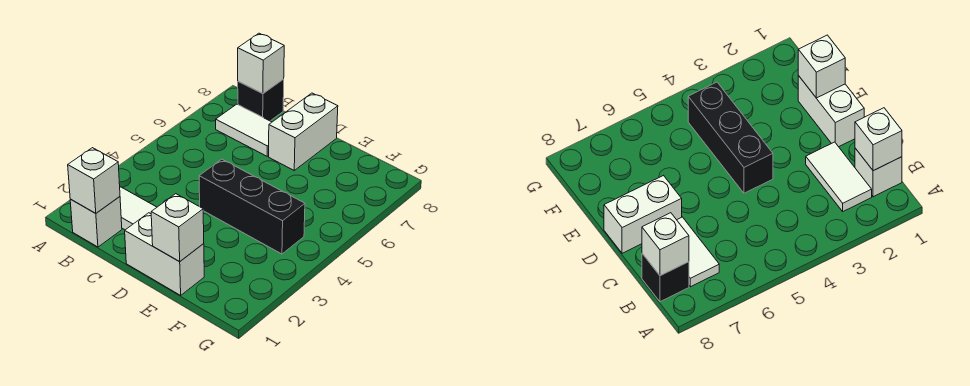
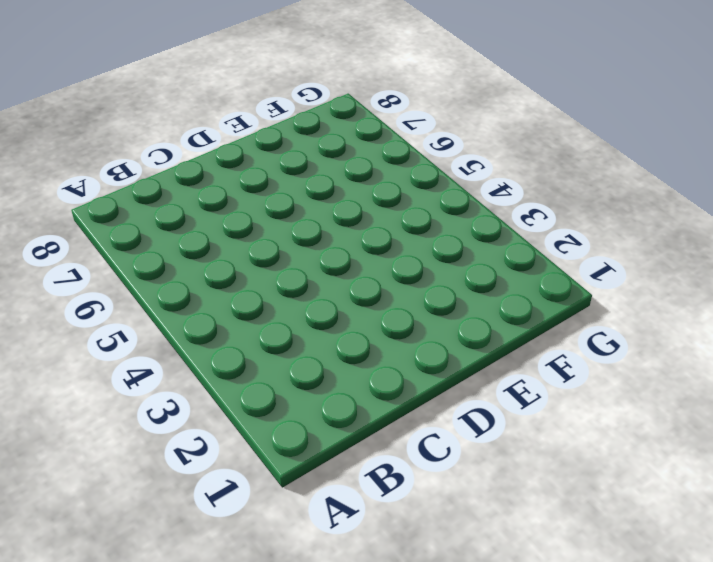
none -> white brick B1 level 1
none -> white tile B2:C2 level 1

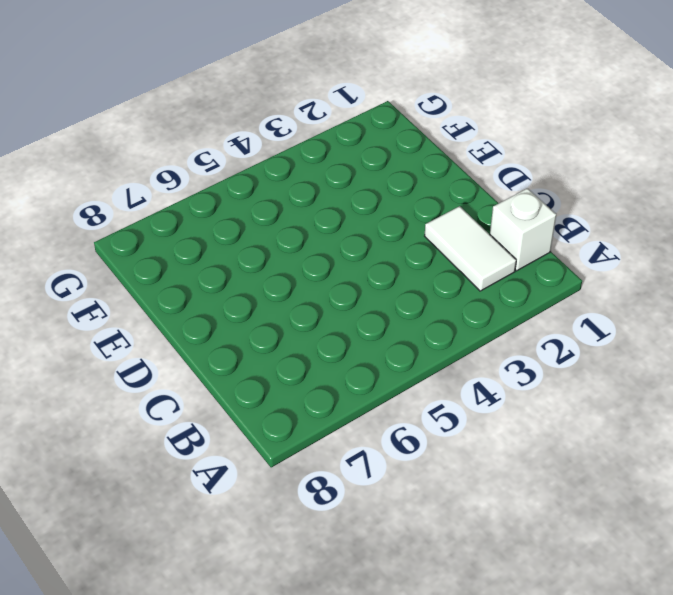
none -> white tile B7:C7 level 1
none -> black brick B8 level 1

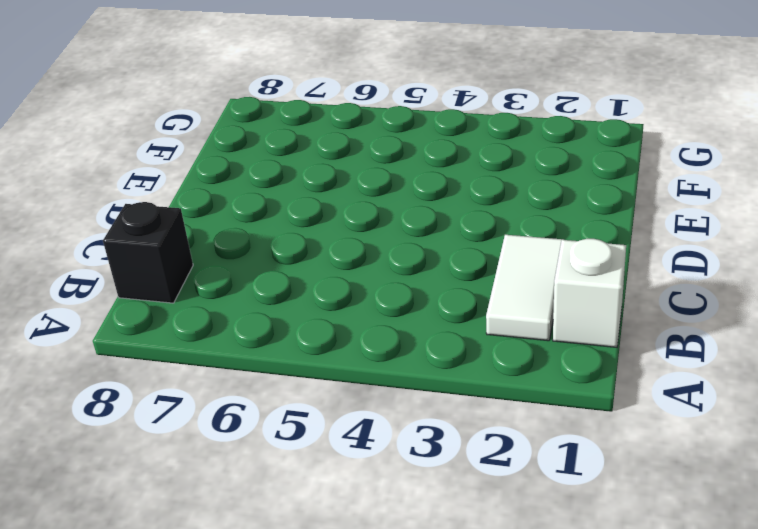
none -> white tile B7:C7 level 1
none -> white brick D1:E1 level 1

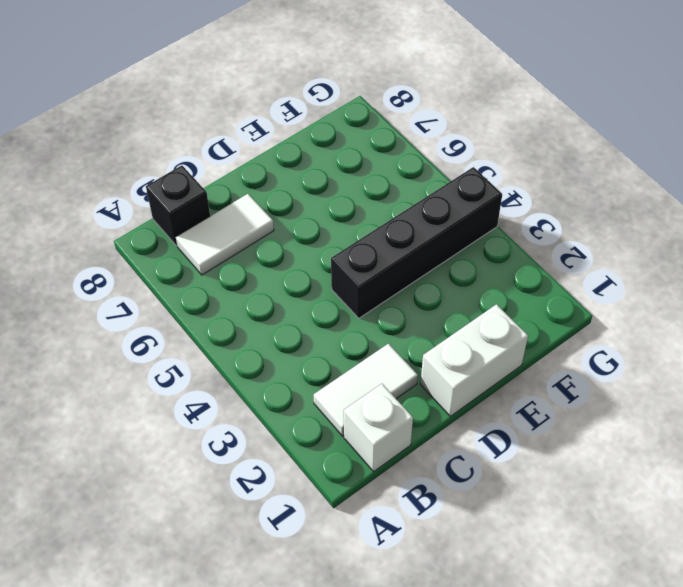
black brick D4:G4 level 1 -> black brick D4:F4 level 1
none -> white brick D7:D8 level 1
none -> white brick B1 level 2

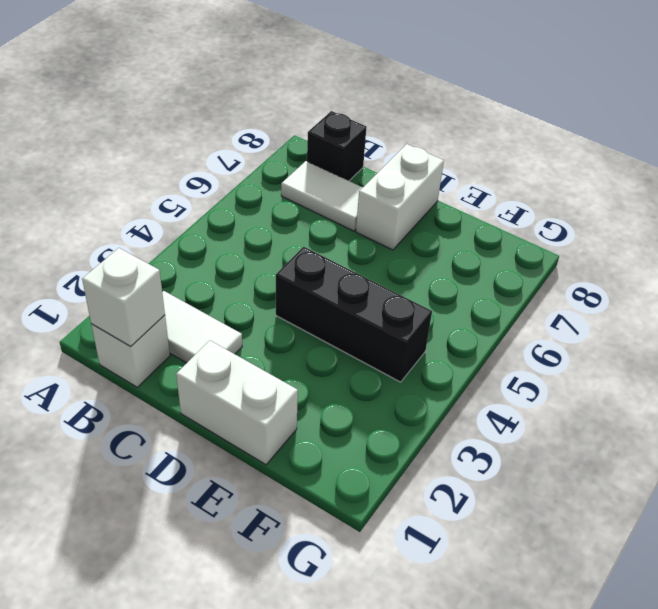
none -> white brick B8 level 2
none -> white brick E1 level 2

